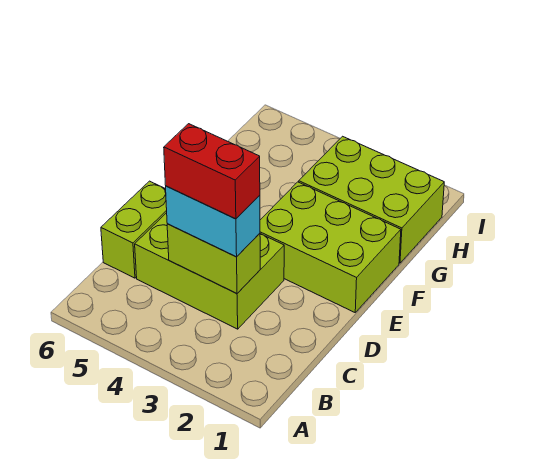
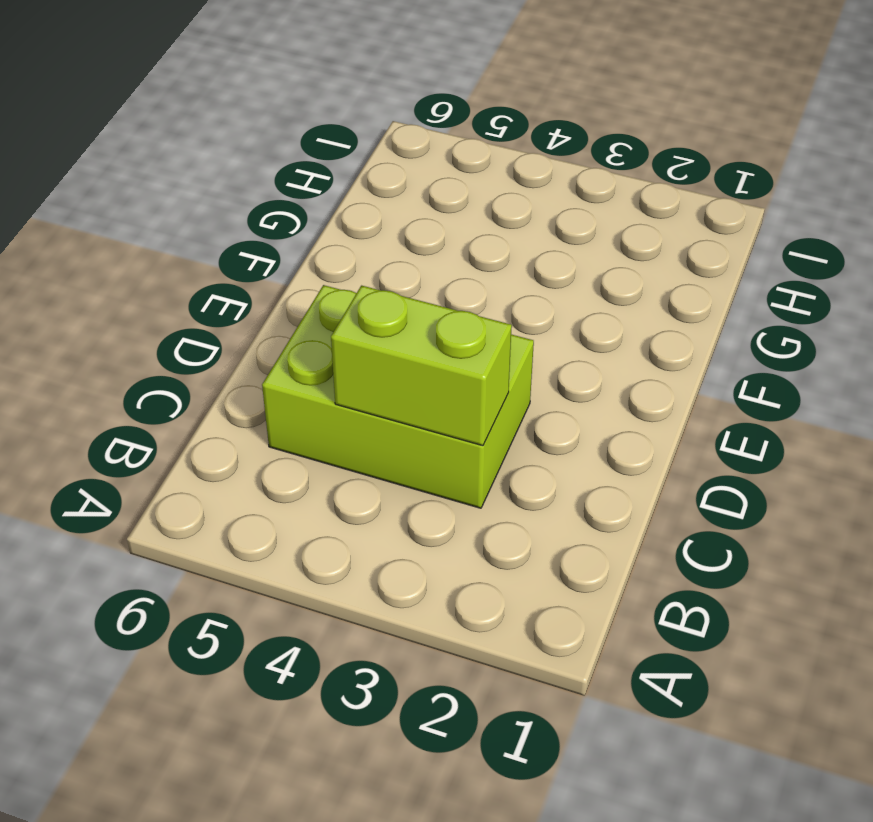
none -> lime brick C6:D6 level 1
none -> lime brick E1:F3 level 1

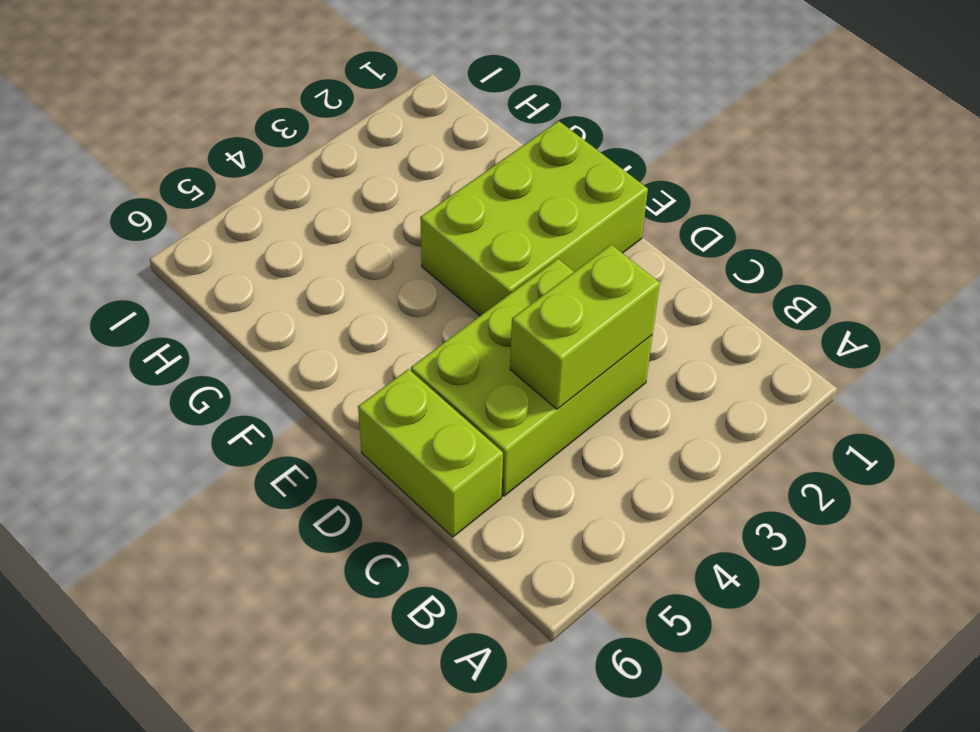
none -> lime brick G1:H3 level 1
none -> cyan brick C3:C4 level 3

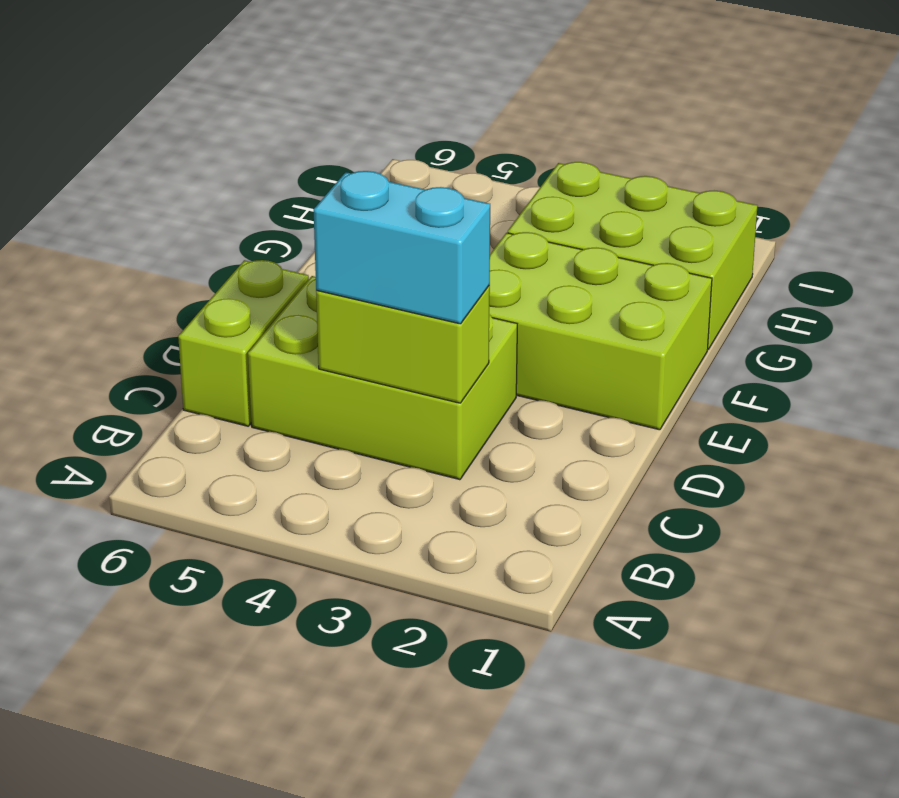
none -> red brick C3:C4 level 4

